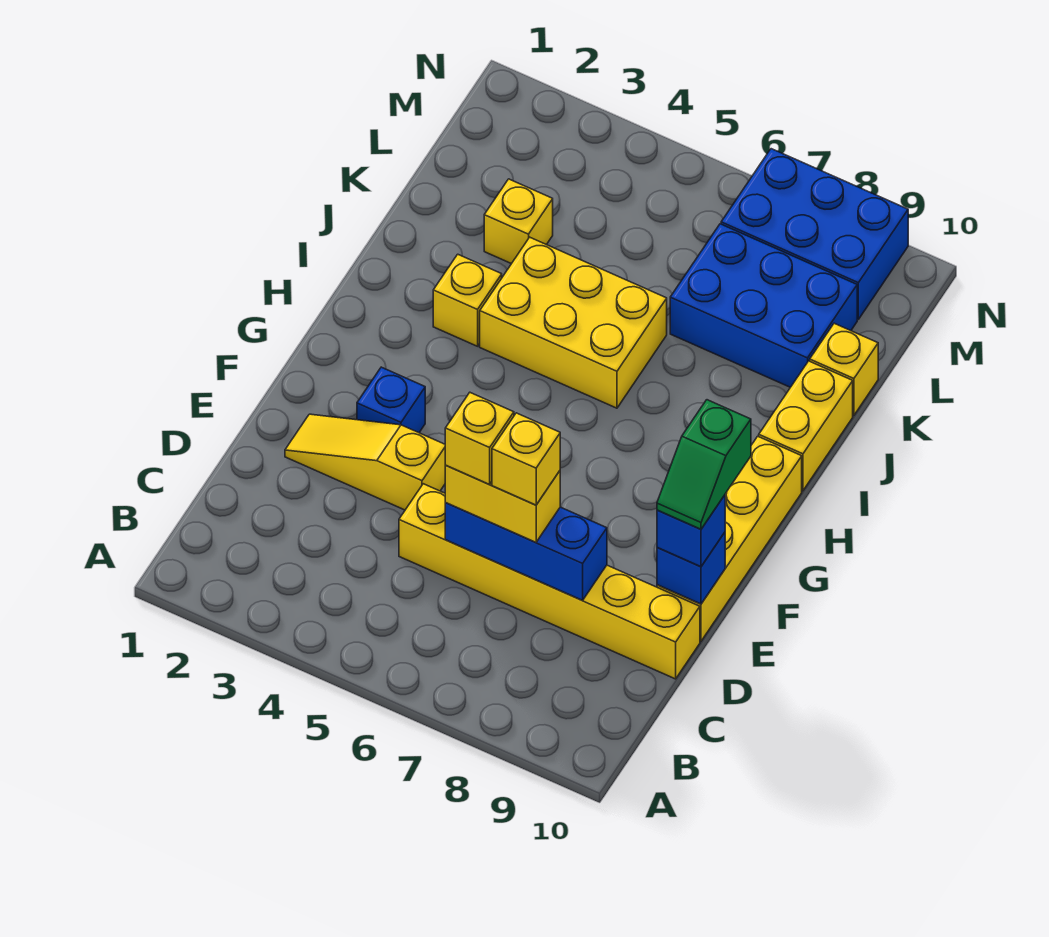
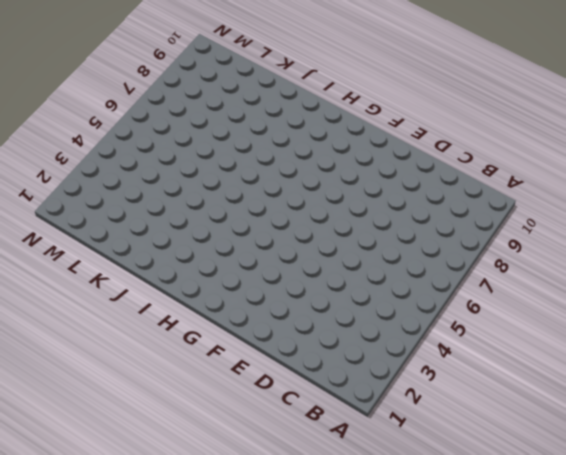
none -> yellow brick D5:D10 level 1
none -> yellow slope E2:E4 level 1 top 4
none -> yellow brick E10:H10 level 1

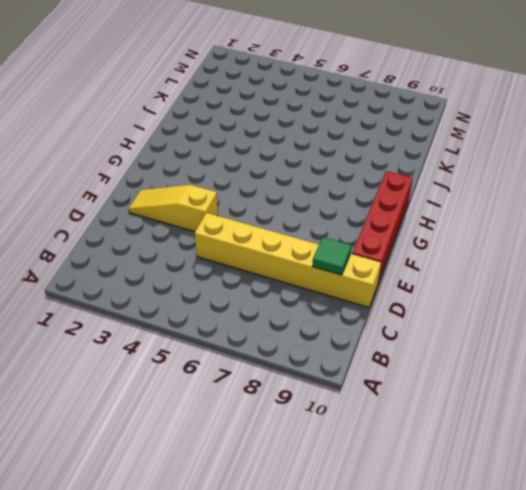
green tile D9 level 2 -> none
red brick E10:H10 level 1 -> yellow brick E10:H10 level 1
none -> blue brick F3 level 1
none -> yellow brick I3 level 1
none -> yellow brick I4:J6 level 1

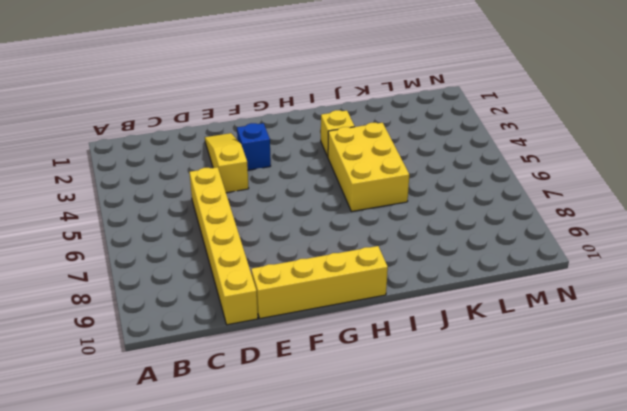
none -> yellow brick I10:J10 level 1
none -> yellow brick K3 level 1
none -> blue brick K7:L9 level 1

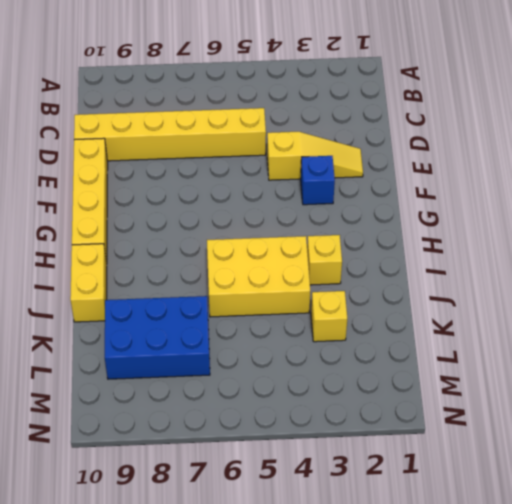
none -> yellow brick K10 level 1
none -> blue brick M7:N9 level 1
none -> blue brick D6:D8 level 2

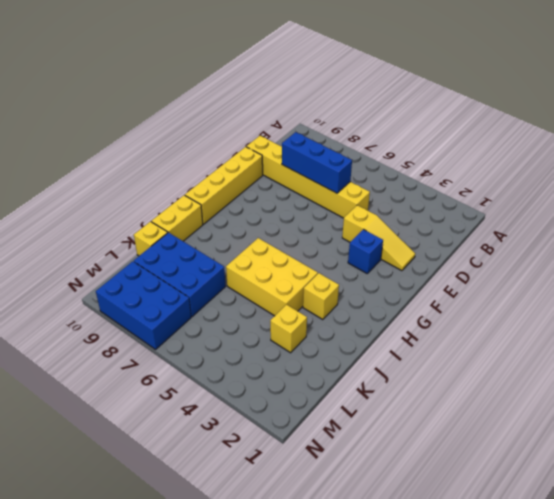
none -> blue brick E10 level 2
none -> yellow brick D6:D7 level 3
none -> blue brick E10 level 3

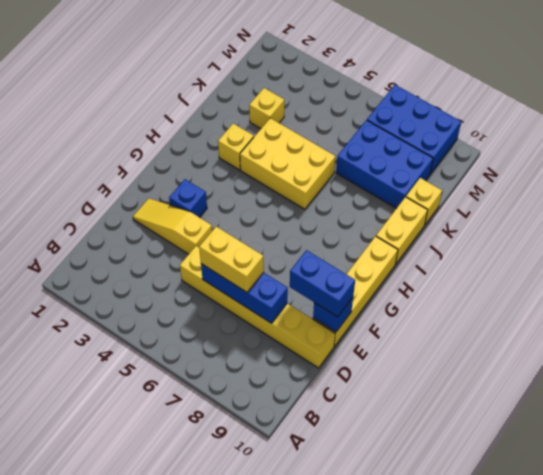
blue brick E9:E10 level 3 -> blue brick E10 level 3
none -> yellow brick D6 level 4
none -> yellow brick D7 level 4
none -> green slope E10:F10 level 4 top F

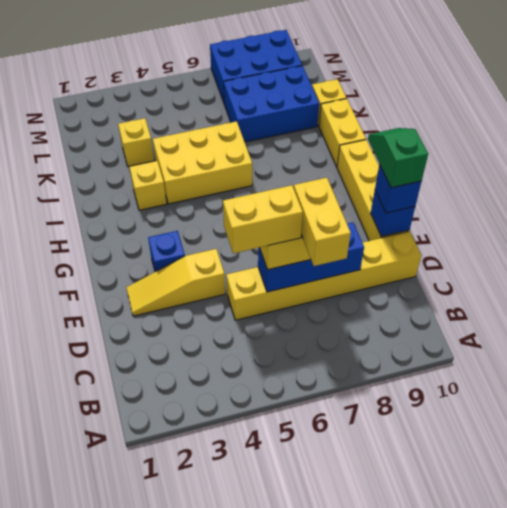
yellow brick C7:D7 level 4 -> yellow brick D7 level 4
yellow brick D5:D6 level 4 -> yellow brick D6 level 4
green slope E10:F10 level 4 top E -> green slope E10:F10 level 4 top F

